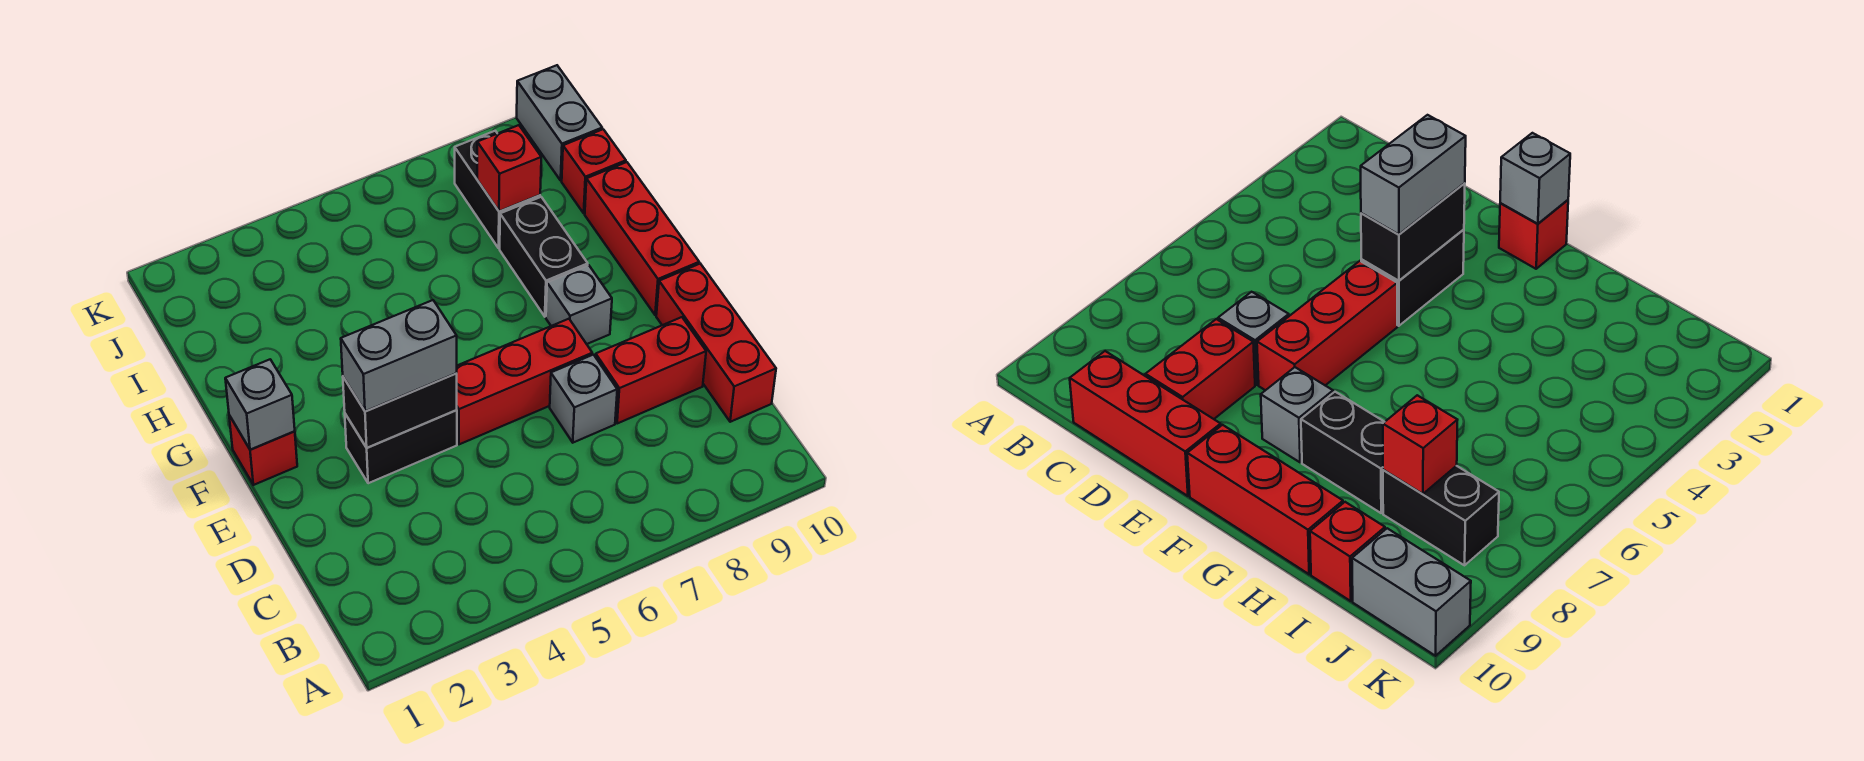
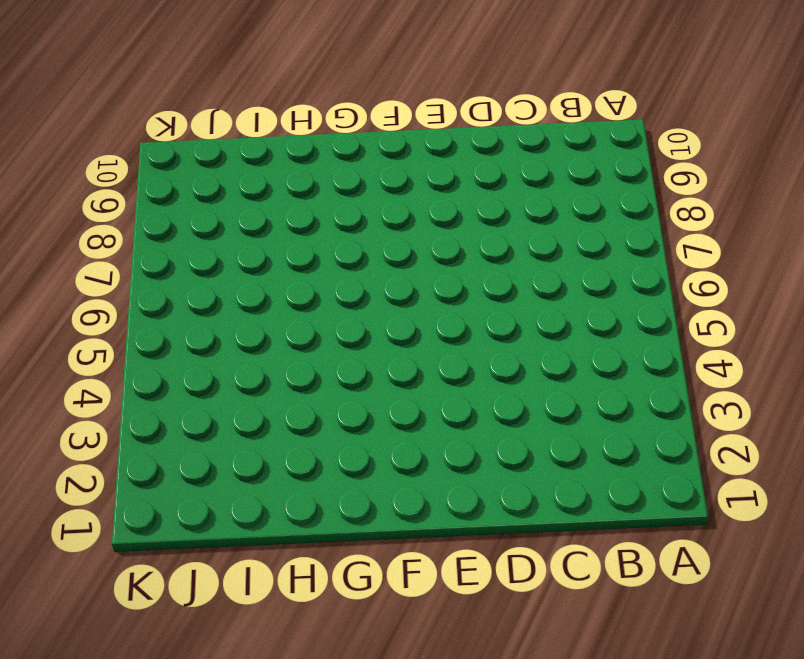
none -> red brick C10:E10 level 1
none -> grey brick D7 level 1
none -> red brick D8:D9 level 1

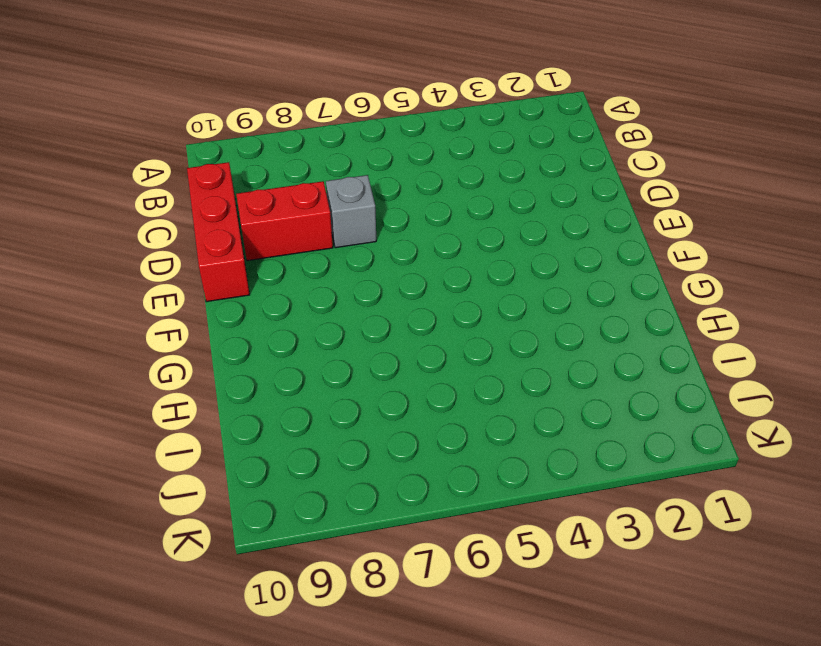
none -> black brick E3:E4 level 1
none -> red brick E5:E7 level 1
none -> red brick F1 level 1

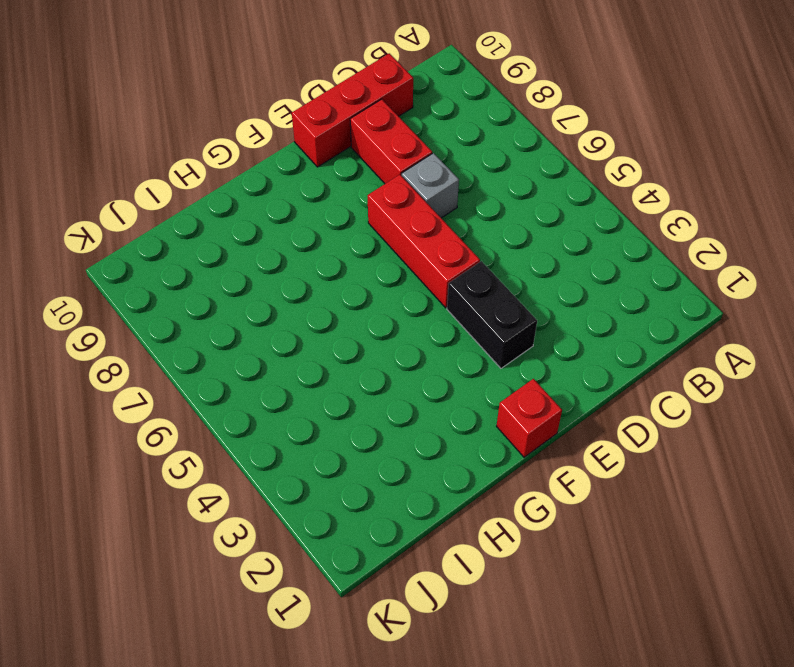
none -> grey brick F8 level 1
none -> red brick F10:H10 level 1
none -> black brick G8:H8 level 1

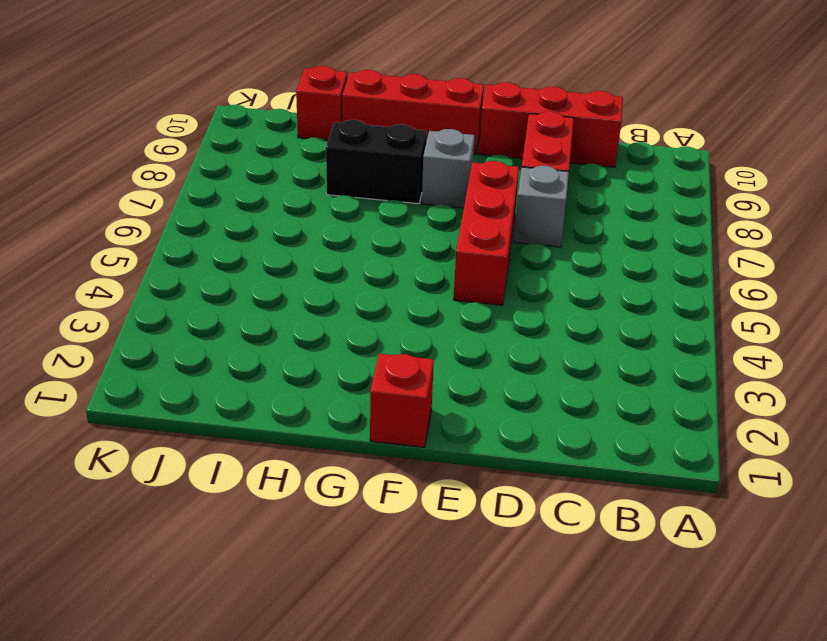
none -> black brick E3:E4 level 1
none -> black brick I8:J8 level 1
none -> grey brick J10:K10 level 1

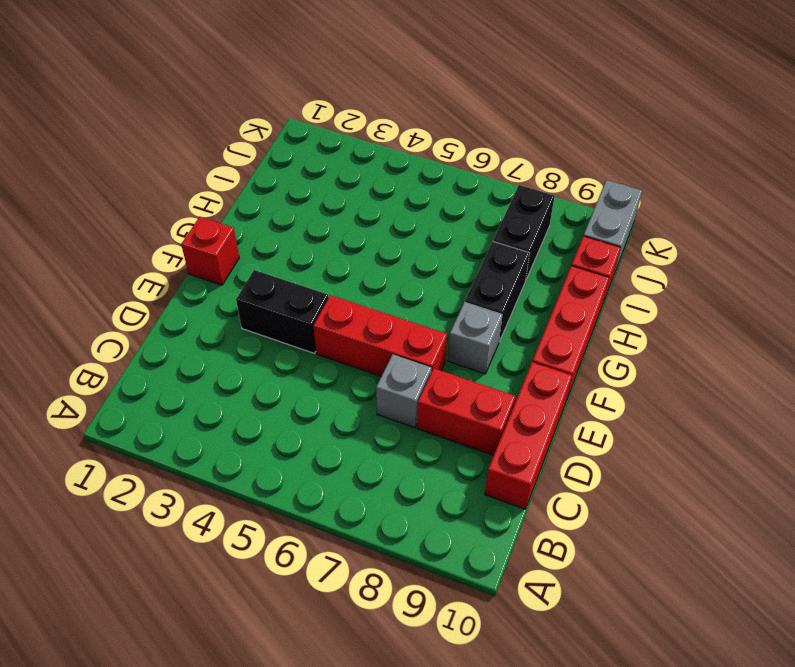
none -> black brick E3:E4 level 2
none -> grey brick F1 level 2
none -> red brick I8 level 2

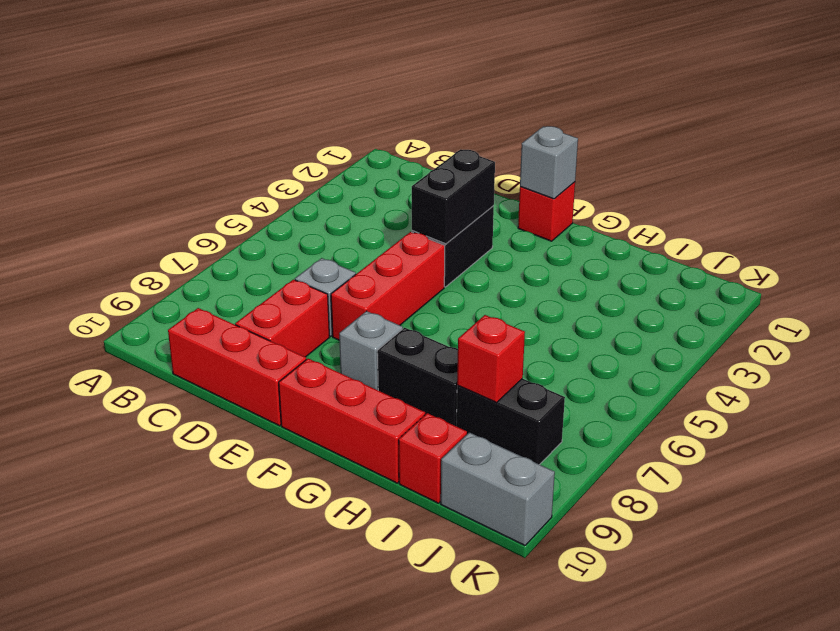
none -> grey brick E3:E4 level 3

